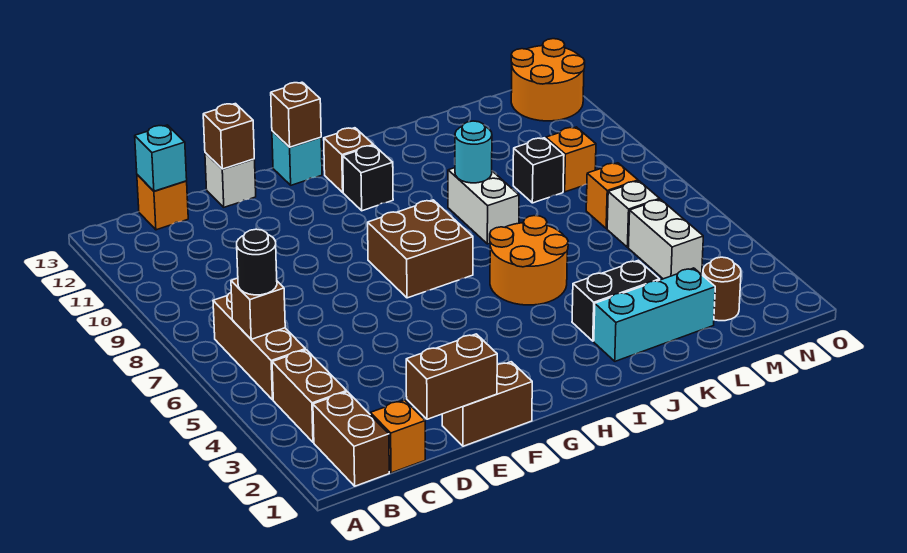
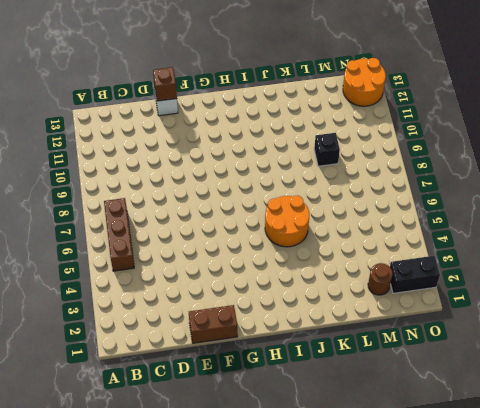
black brick N2:O2 level 1 -> black brick J3:K3 level 1
none -> brown brick B1:B2 level 1
none -> brown brick B3:B4 level 1
none -> orange brick C1 level 1

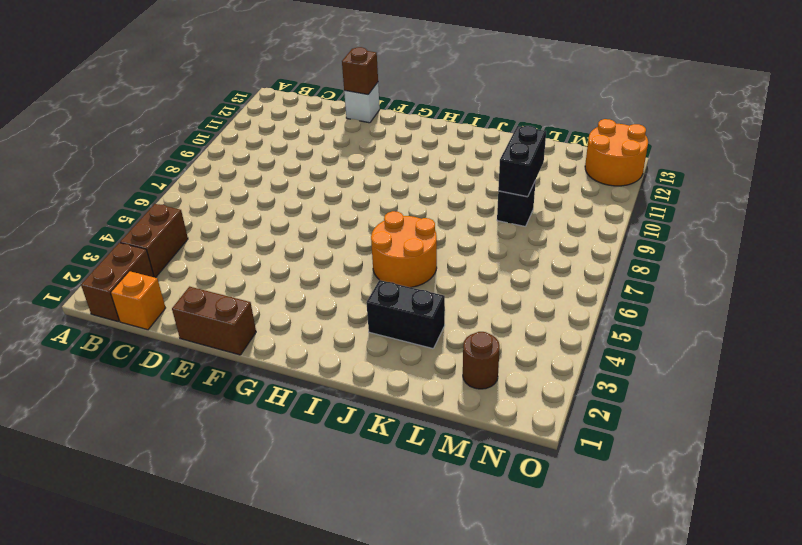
black brick L9:L10 level 2 -> none
none -> brown brick B5:B7 level 1
none -> orange brick C13 level 1
none -> brown brick G7:H8 level 1

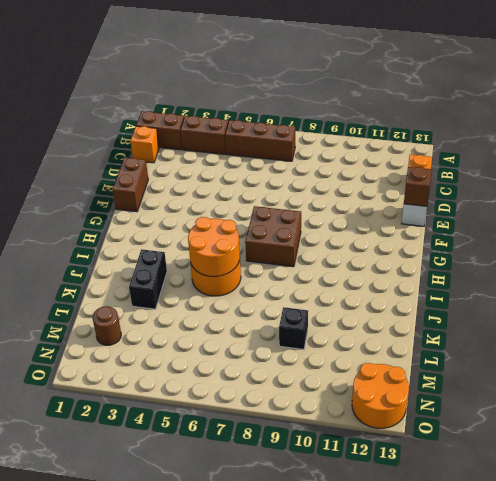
orange round brick I5:J6 level 2 -> none
none -> cyan brick G13 level 1
none -> black brick H11 level 1
none -> brown brick H12 level 1

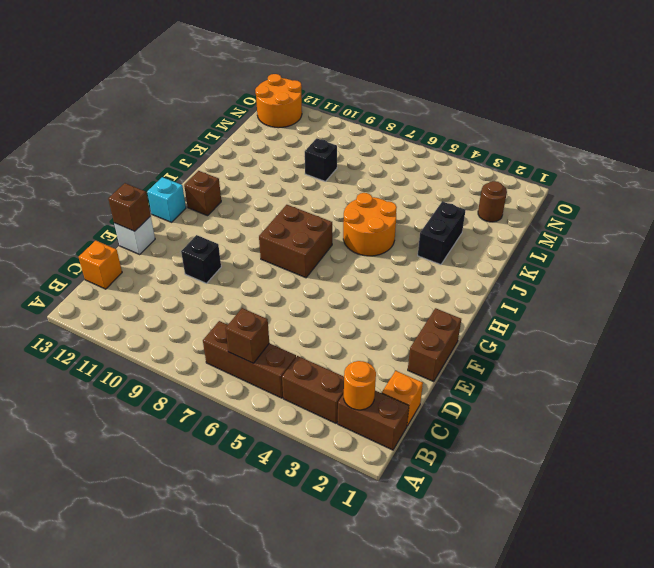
orange round brick B2 level 2 -> none
black brick E10 level 1 -> black brick H11 level 1
none -> cyan brick J2:L2 level 1
none -> white brick J8:J9 level 1
none -> white brick M4:M5 level 1

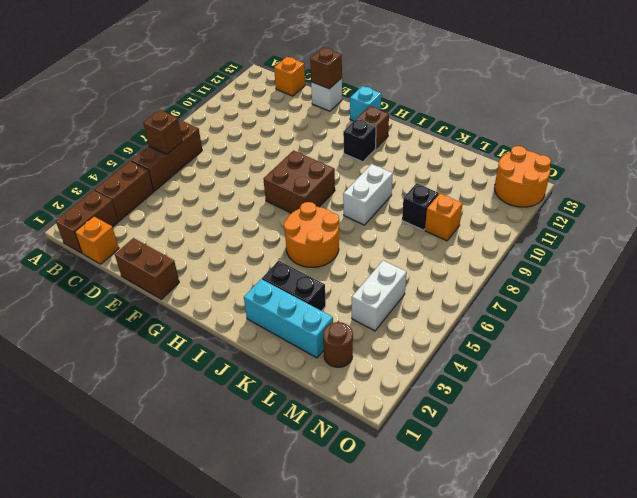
none -> white brick M6 level 1
none -> orange brick M7 level 1
none -> cyan brick C13 level 2

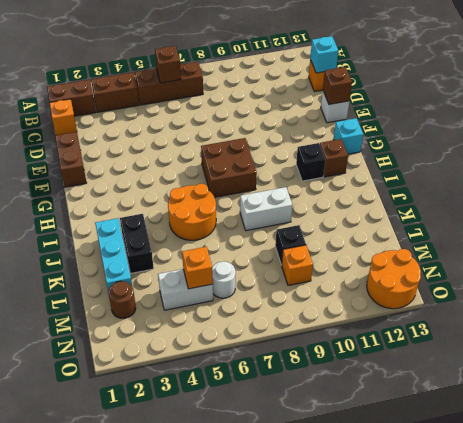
orange brick M5 level 2 -> orange brick M7 level 1
white round brick M6 level 1 -> white brick M6 level 1
none -> brown brick D1:E1 level 2
none -> brown brick G13 level 2
none -> cyan round brick J9 level 2

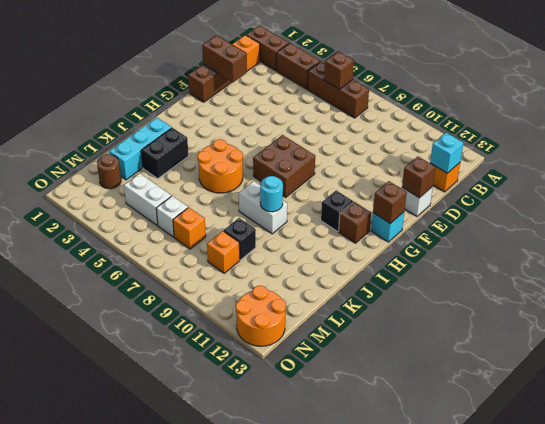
brown brick E1:E2 level 2 -> brown brick D1:E1 level 2
none -> black round brick B6 level 3

